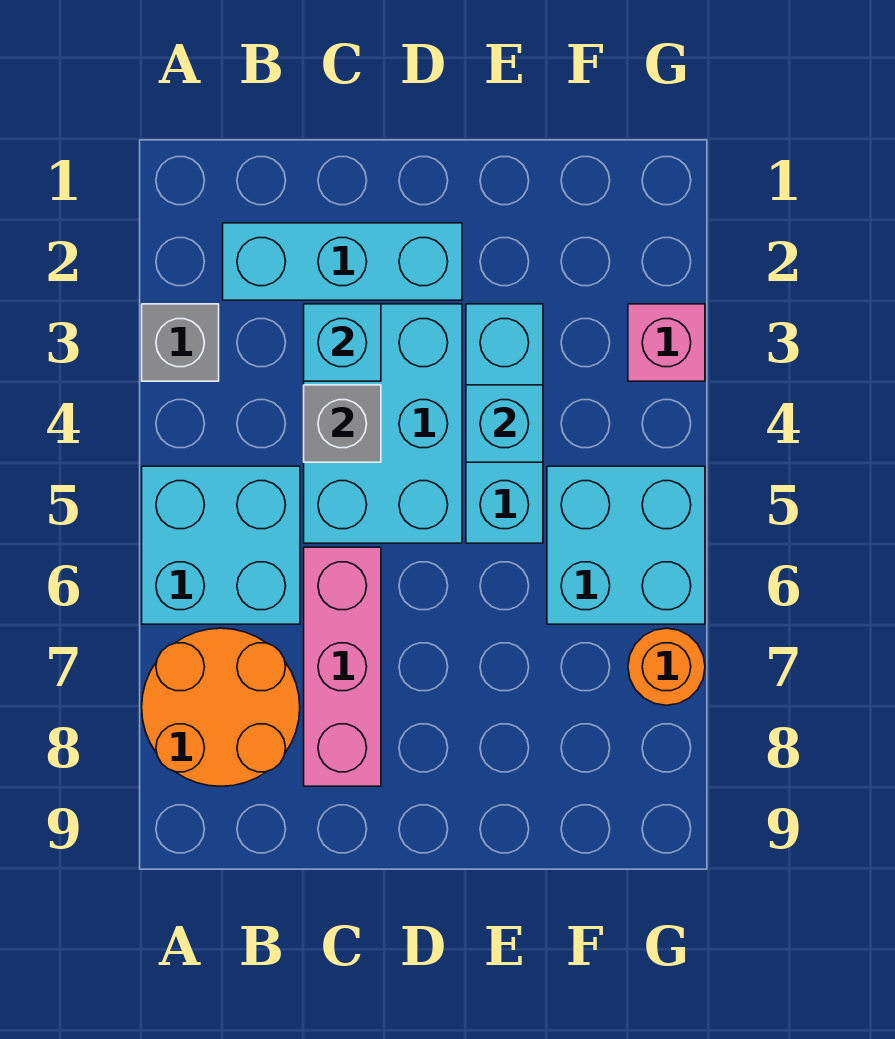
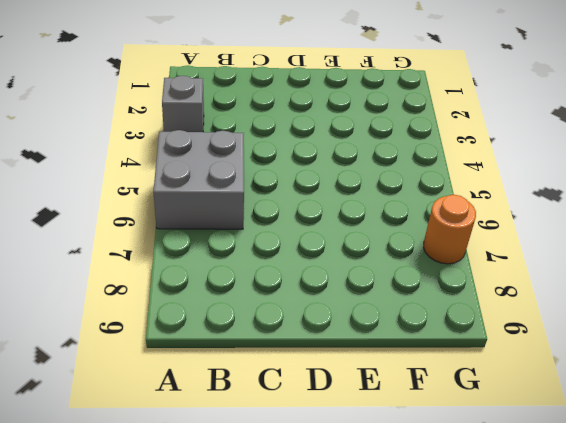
grey brick A5:B6 level 1 -> cyan brick A5:B6 level 1
none -> orange round brick A7:B8 level 1
none -> cyan brick B2:D2 level 1
none -> cyan brick C3:D5 level 1

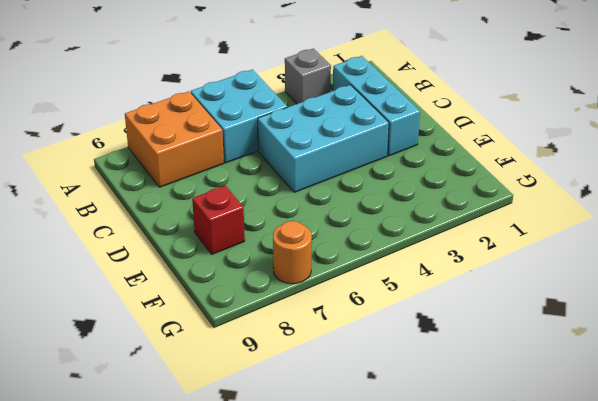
orange brick A7:B8 level 1 -> orange round brick A7:B8 level 1
red brick E8 level 1 -> none
none -> pink brick C6:C8 level 1
none -> cyan brick E3:E5 level 1
none -> cyan brick F5:G6 level 1

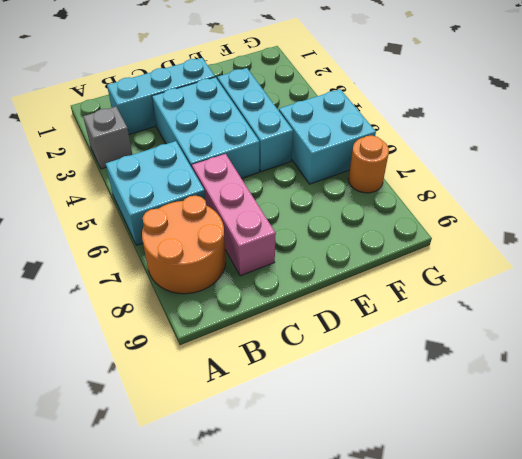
none -> pink brick G3 level 1
none -> cyan brick C3 level 2
none -> grey brick C4 level 2

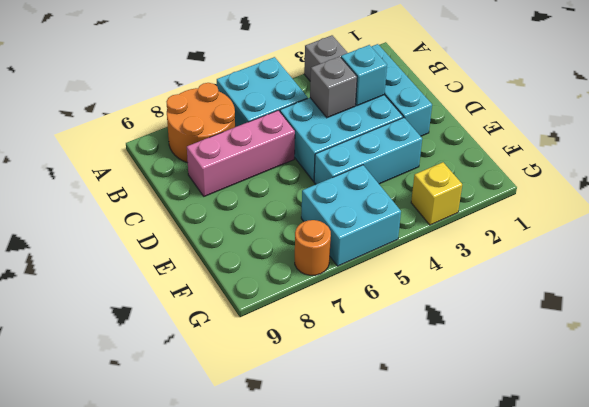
yellow brick G3 level 1 -> pink brick G3 level 1
none -> cyan brick E4 level 2

